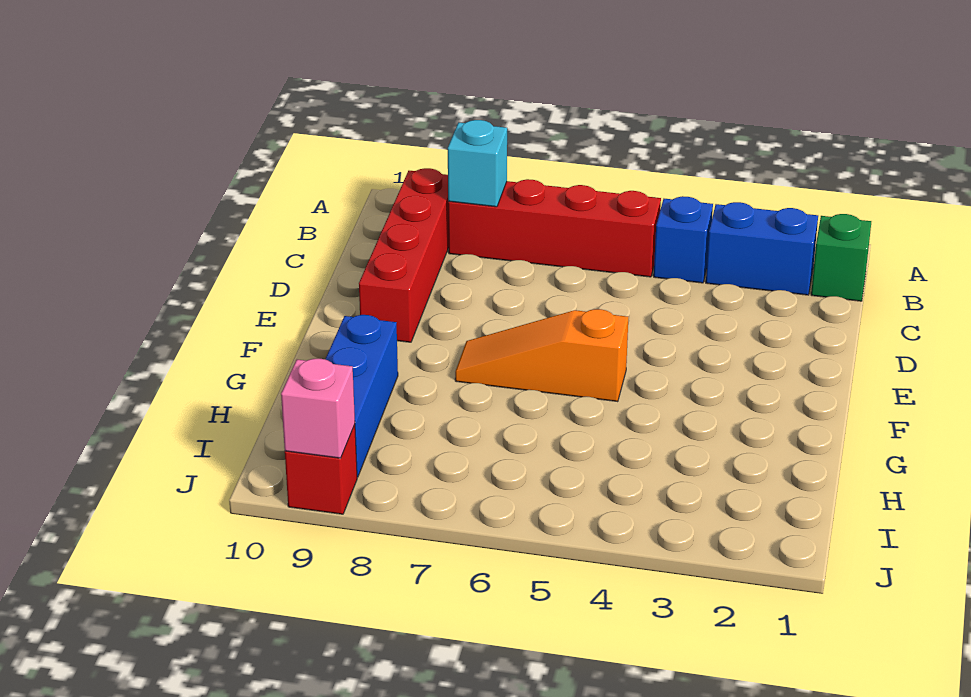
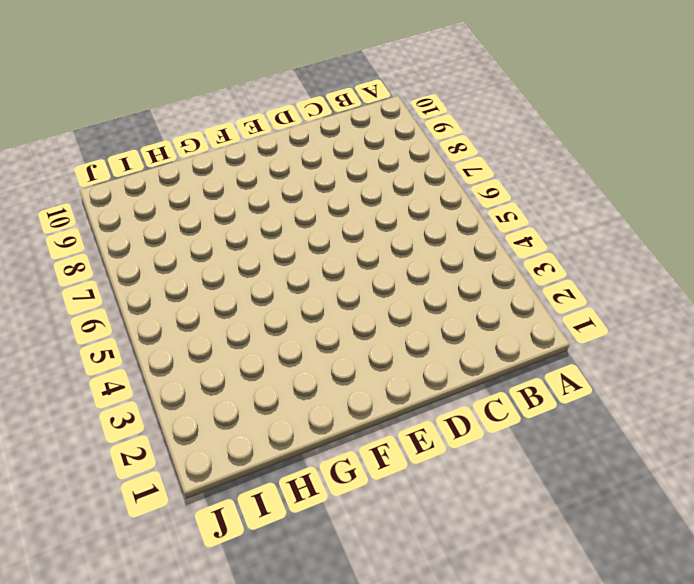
none -> green brick B1 level 1
none -> blue brick B2:B3 level 1

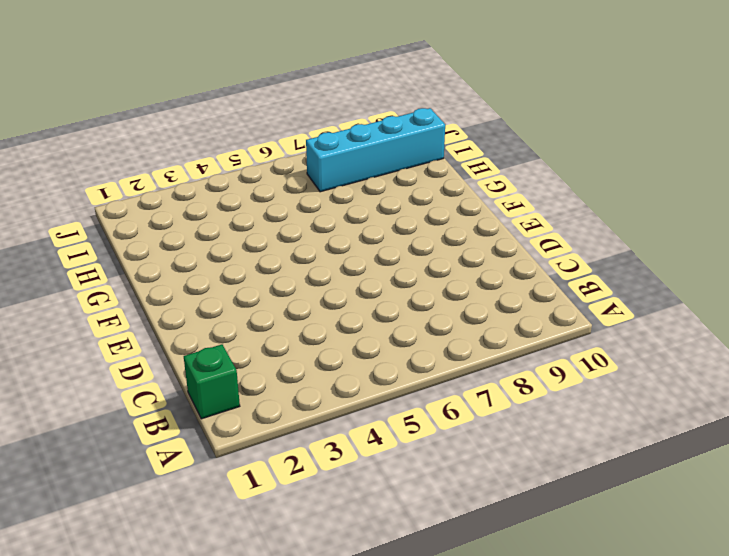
cyan brick I7:I10 level 1 -> blue brick G9:I9 level 1
none -> blue brick B2:B3 level 1
none -> blue brick B4 level 1

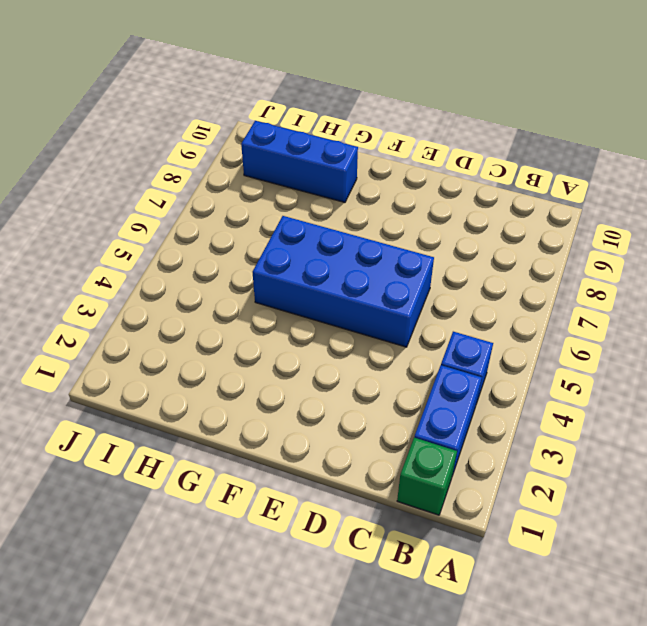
blue brick D5:G6 level 1 -> orange slope F5:F7 level 1 top 5
none -> red brick B5:B8 level 1
none -> red brick B9:E9 level 1

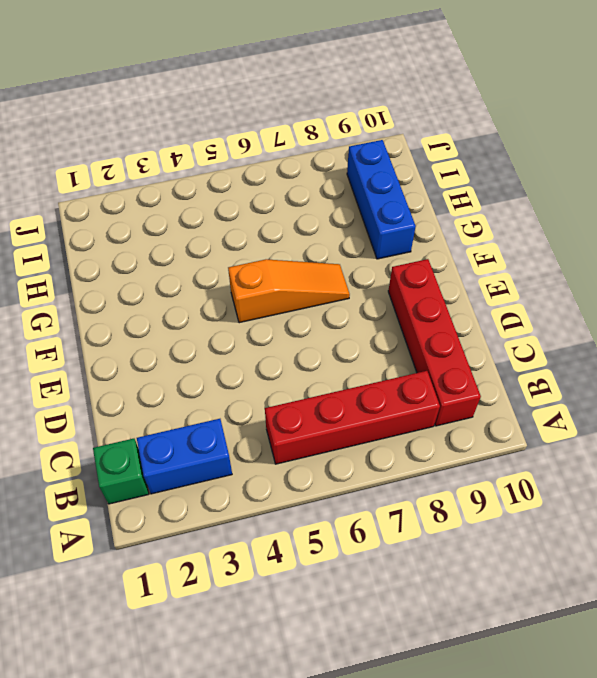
none -> blue brick B4 level 1
none -> red brick J9 level 1

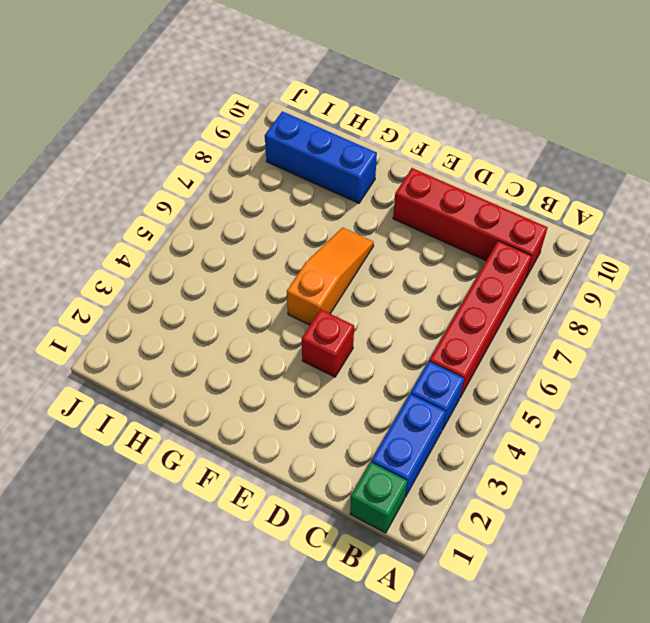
red brick E4 level 1 -> red brick J9 level 1
none -> cyan brick B8 level 2
none -> pink brick J9 level 2

